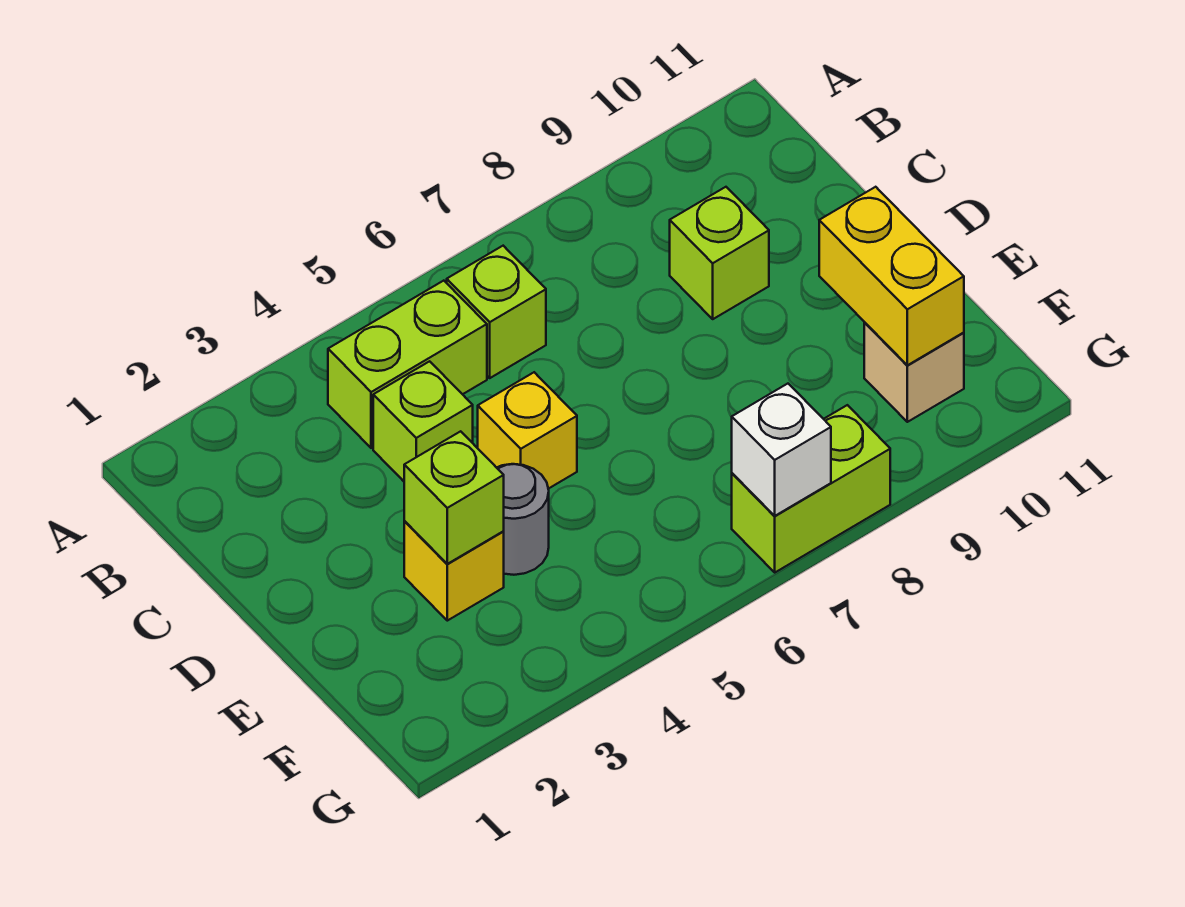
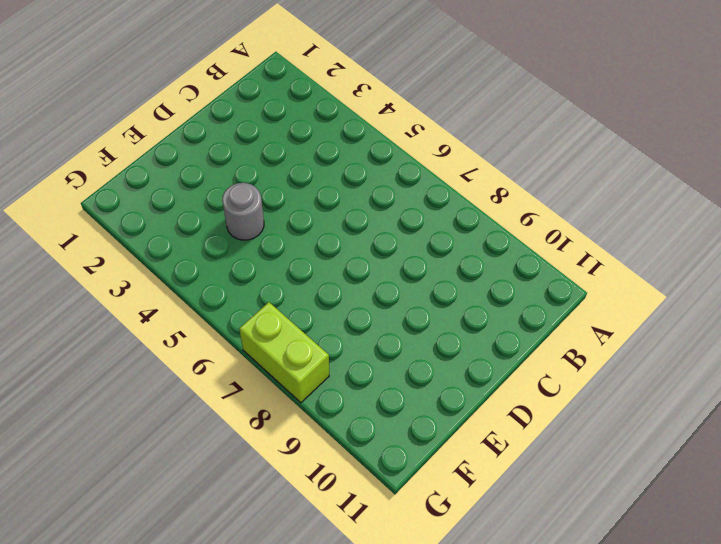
none -> lime brick B4:B5 level 1
none -> lime brick B6 level 1
none -> lime brick C4 level 1

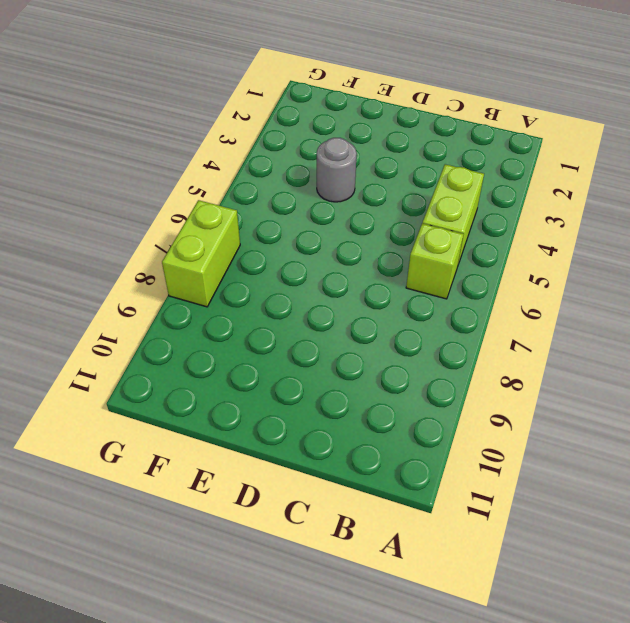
none -> lime brick C4 level 1
none -> lime brick C9 level 1
none -> yellow brick D5 level 1

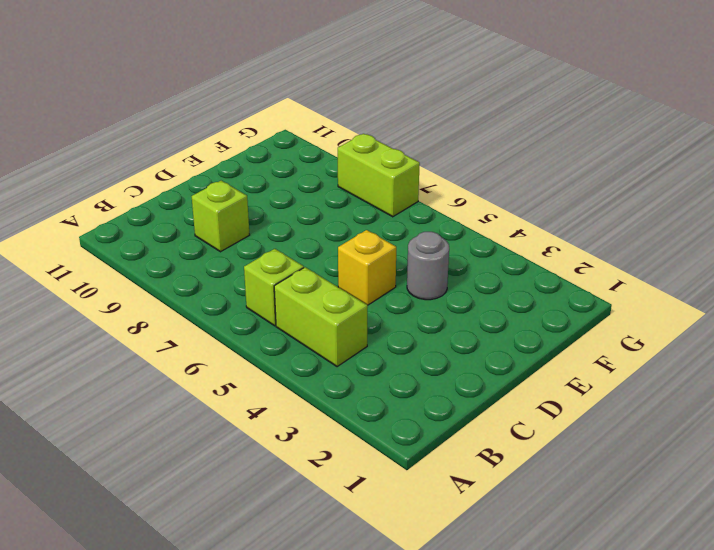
none -> lime brick C4 level 1
none -> yellow brick E3 level 1
none -> tan brick F10 level 1

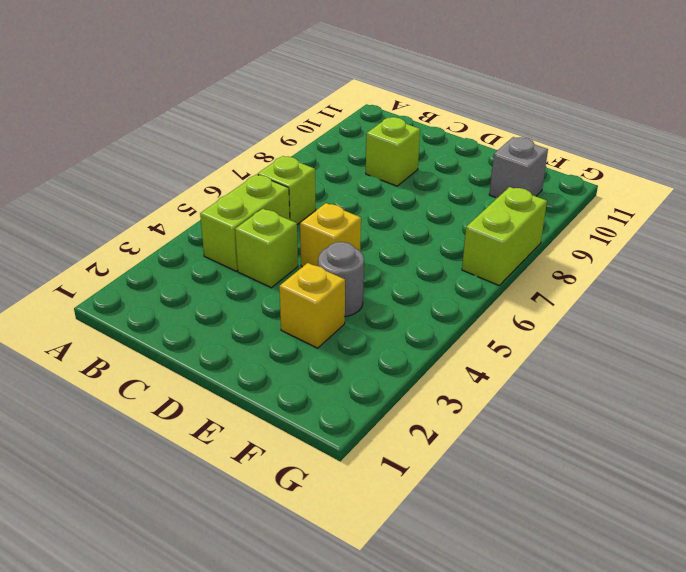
grey brick F10 level 1 -> tan brick F10 level 1
none -> lime brick E3 level 2
none -> yellow brick E10:F10 level 2
none -> white brick G7 level 2

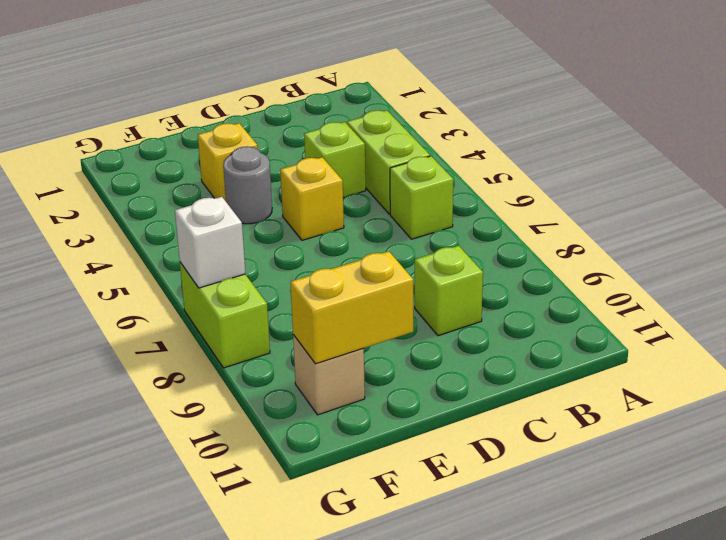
none -> lime brick E3 level 2

